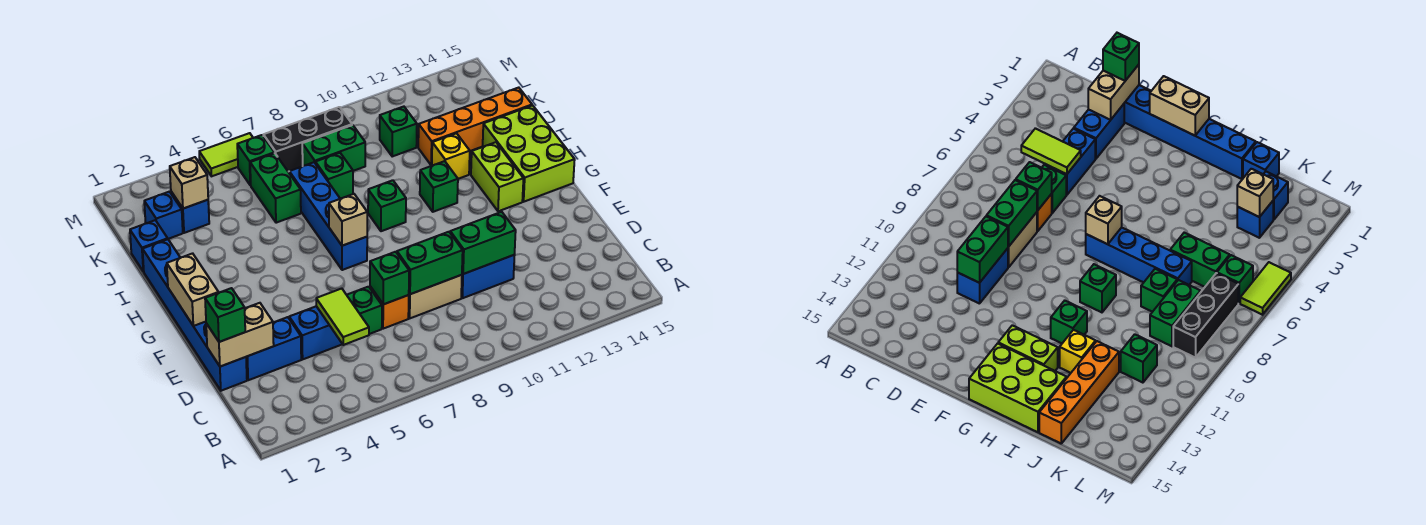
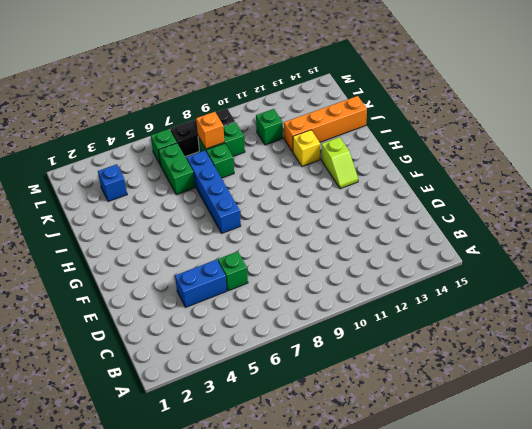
lime slope G13:H13 level 1 top H -> lime brick G13:H13 level 1
orange brick K8 level 2 -> orange brick D7 level 1
none -> blue brick D1:I1 level 1
none -> blue brick D2:D3 level 1
none -> tan brick D8:D9 level 1
none -> blue brick D10:D11 level 1

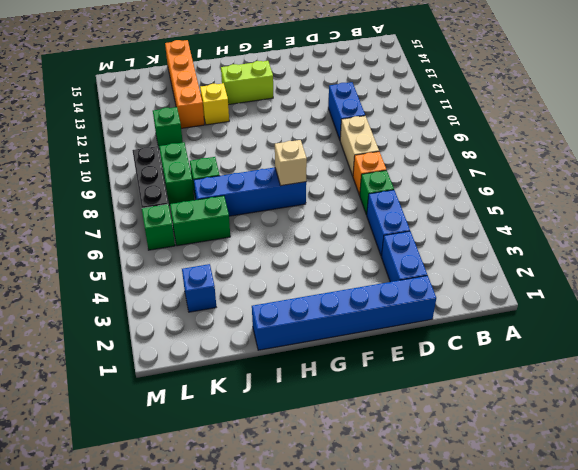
none -> lime brick G14:I15 level 1
none -> green brick H9 level 1
none -> green brick H11 level 1
none -> blue brick J1 level 1

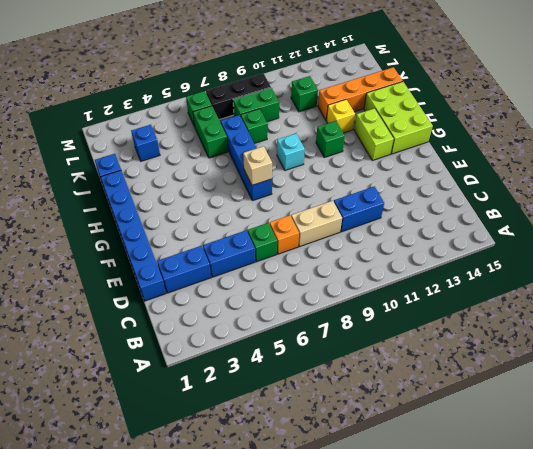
cyan brick H9 level 1 -> green brick H9 level 1
none -> blue brick K2 level 1
none -> lime tile M5:M6 level 1
none -> lime tile C5:D5 level 2
none -> tan brick D1:D2 level 2

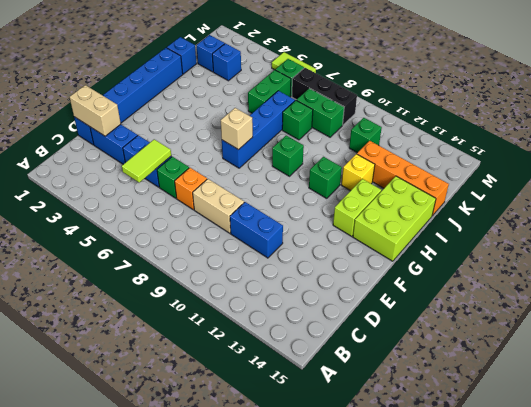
none -> green brick D7 level 2
none -> green brick D8:D9 level 2
none -> green brick D10:D11 level 2
none -> tan brick F1:G1 level 2

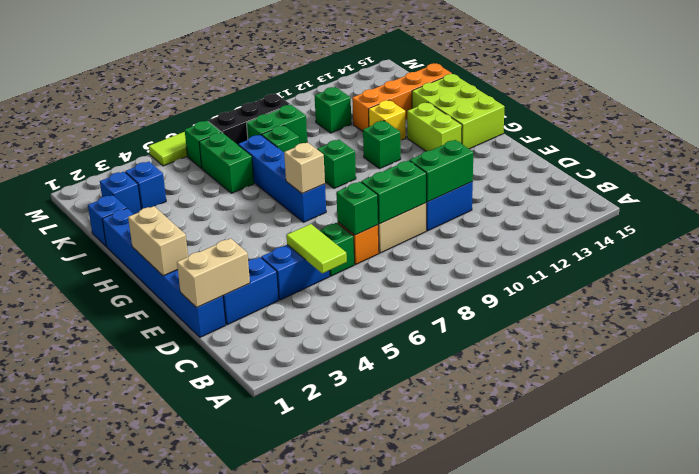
none -> tan brick K3 level 2
none -> green brick D1 level 3

